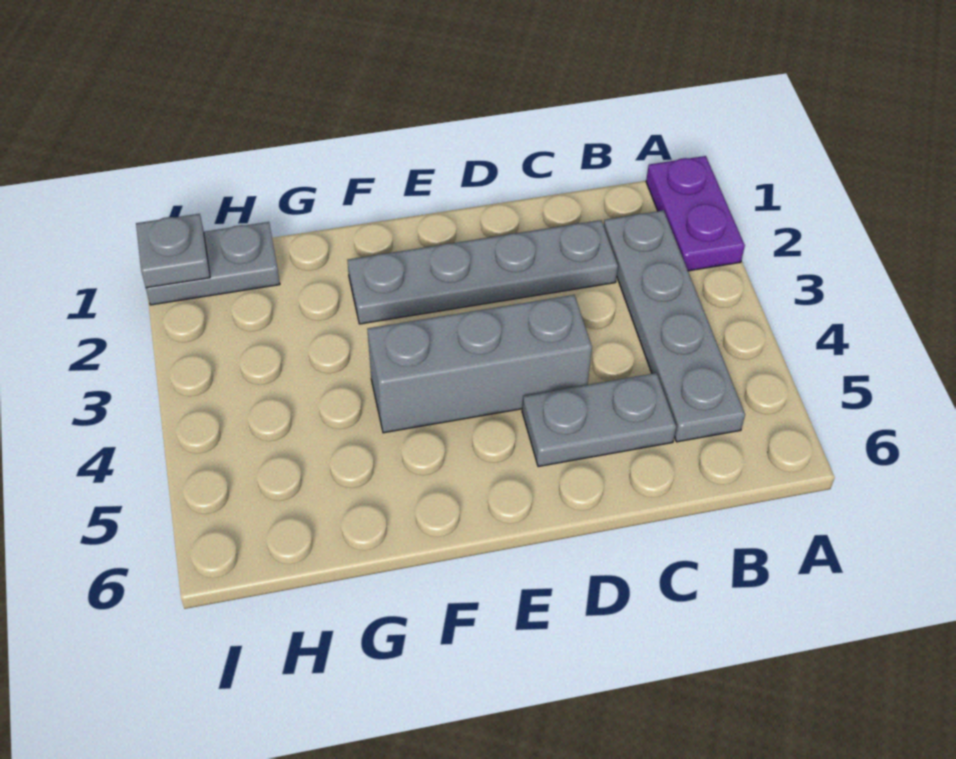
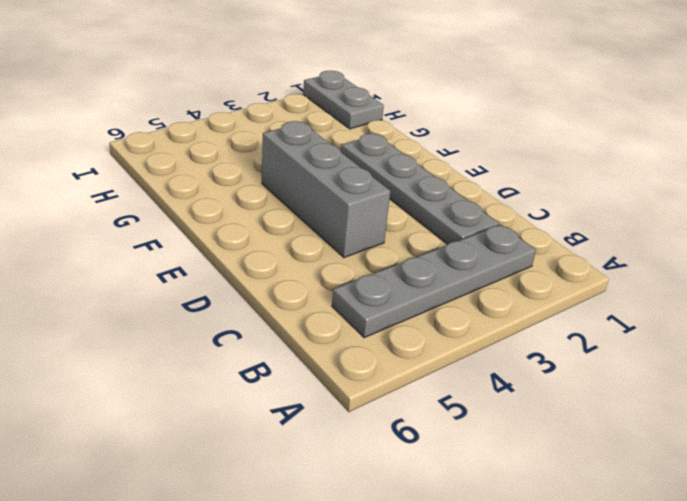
none -> purple plate A1:A2 level 1
none -> grey plate C5:D5 level 1

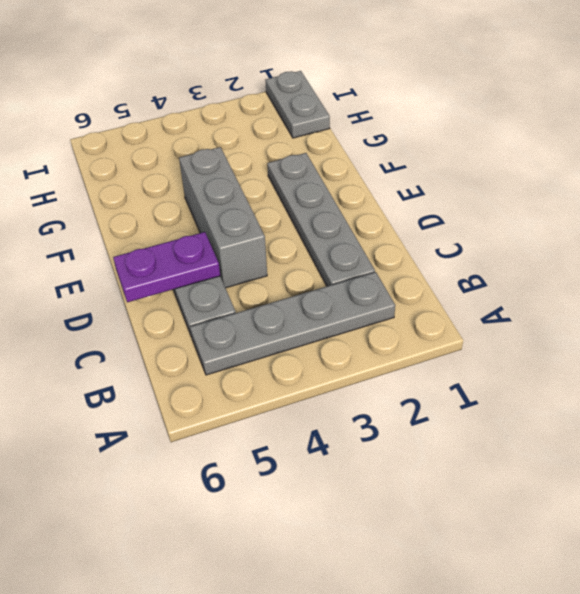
purple plate D5:D6 level 2 -> purple plate A1:A2 level 1
none -> grey plate I1 level 2

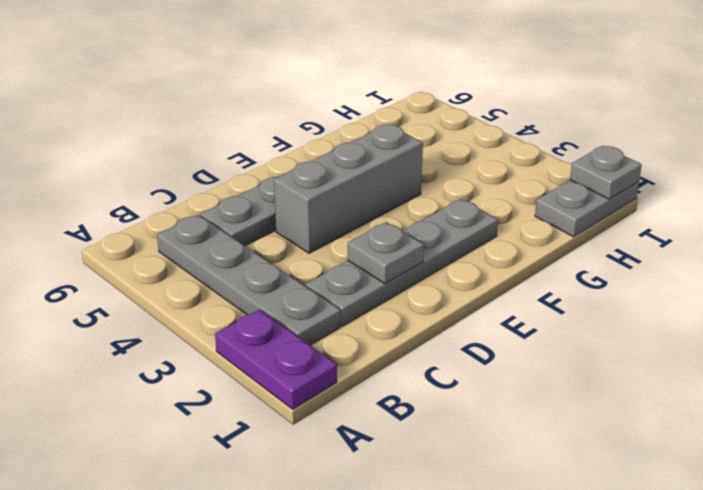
grey plate D2 level 2 -> none

